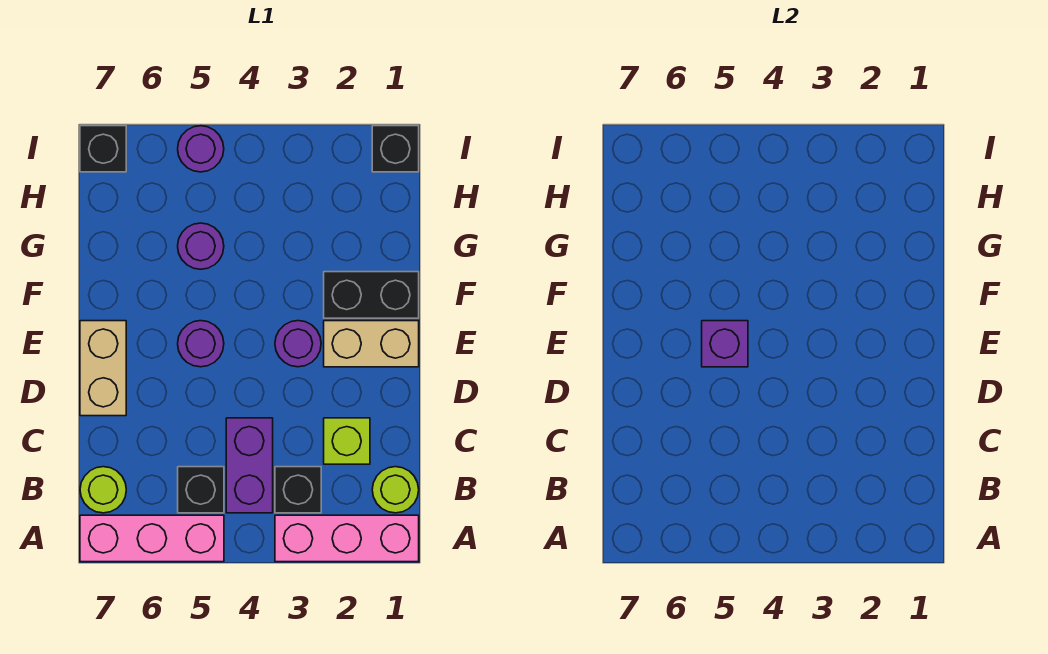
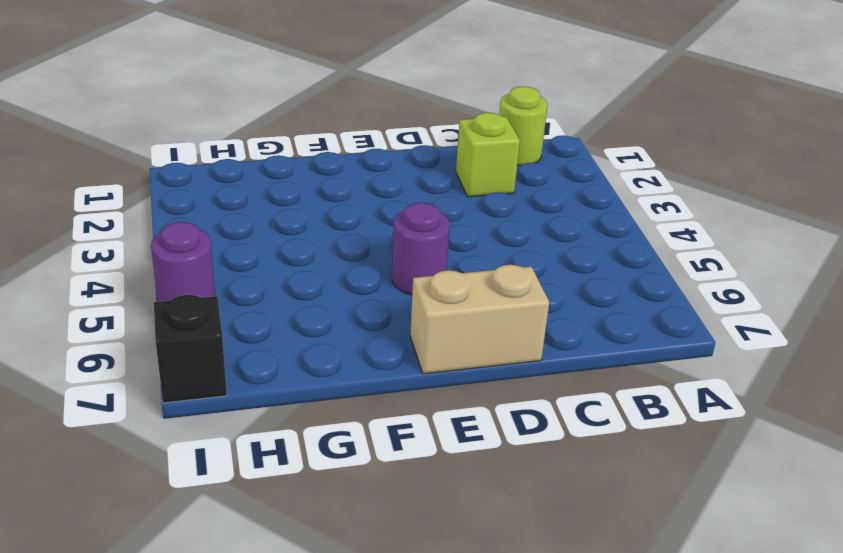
none -> pink brick A1:A3 level 1
none -> pink brick A5:A7 level 1
none -> black brick B3 level 1

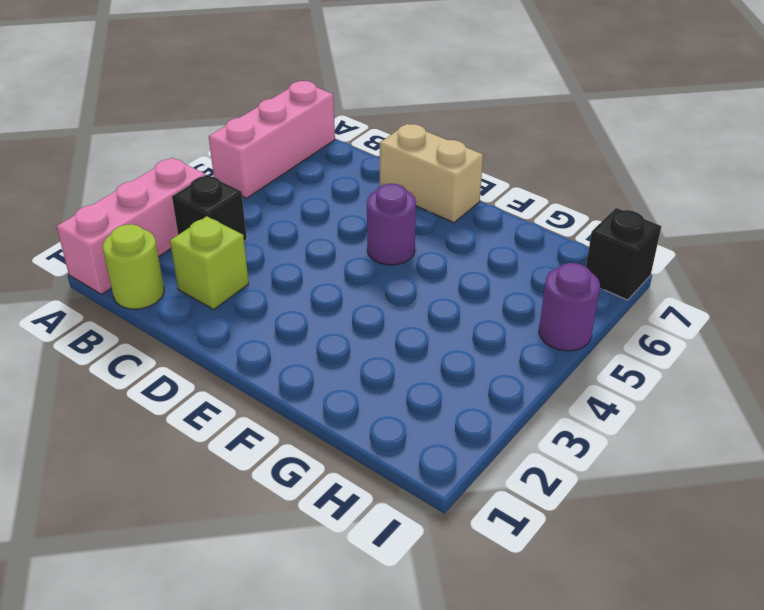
none -> purple brick B4:C4 level 1
none -> black brick B5 level 1
none -> lime round brick B7 level 1

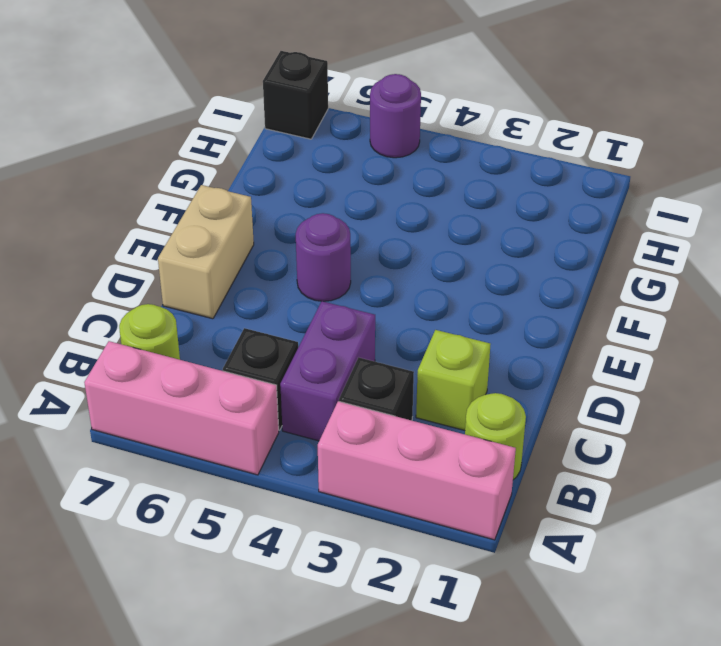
none -> tan brick E1:E2 level 1
none -> purple round brick E3 level 1
none -> black brick F1:F2 level 1

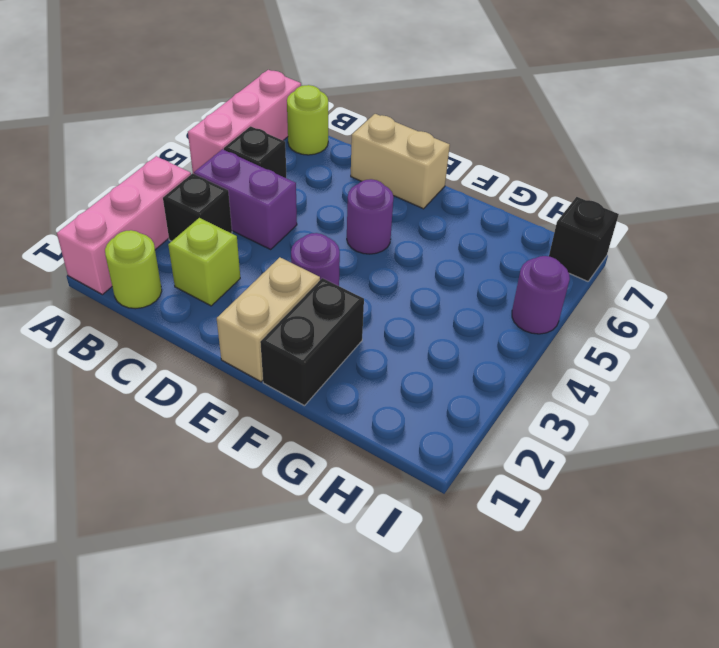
none -> purple round brick G5 level 1
none -> black brick I1 level 1
none -> purple brick E5 level 2

